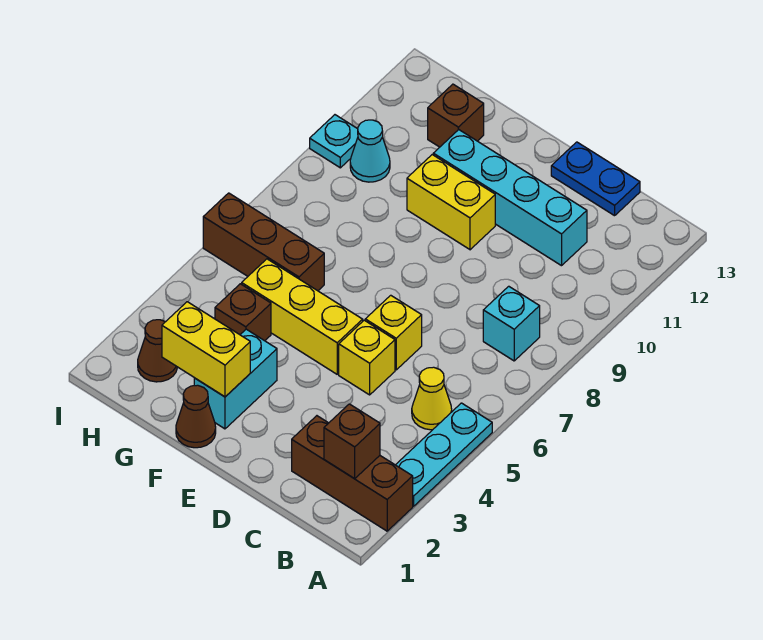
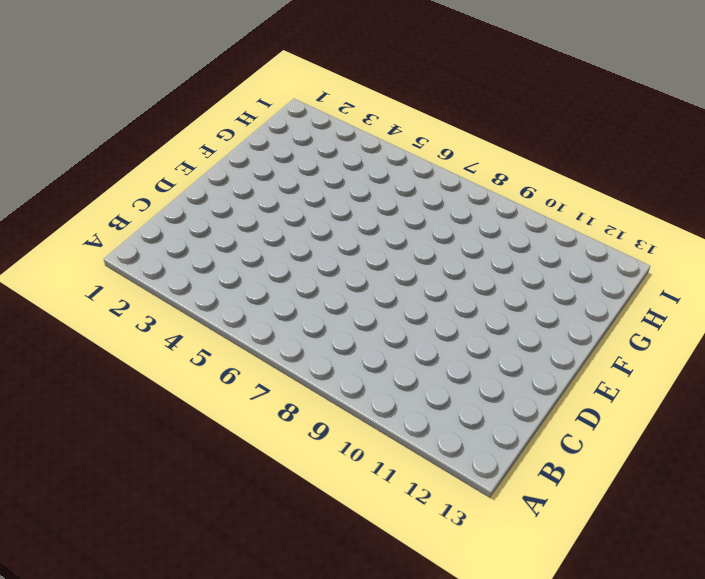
none -> brown brick A2:C2 level 1
none -> cyan plate A3:A5 level 1
none -> yellow cone B5 level 1

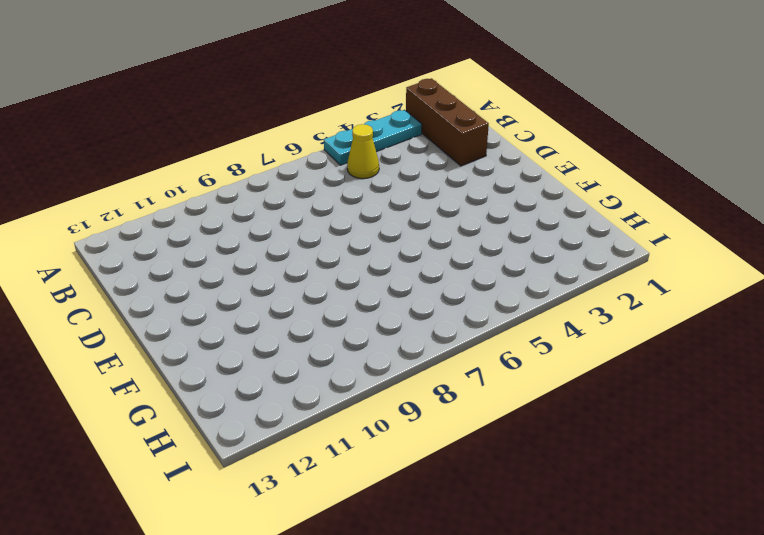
none -> cyan brick B8 level 1
none -> cyan brick C11:F11 level 1
none -> blue plate C13:D13 level 1

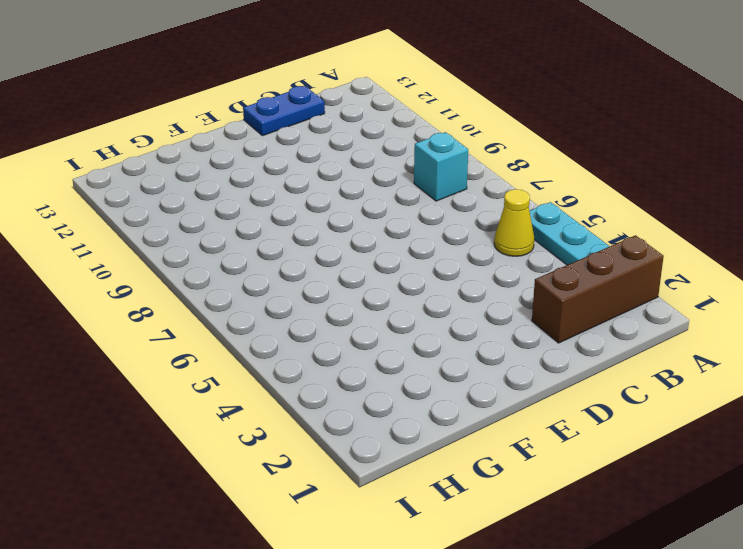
none -> cyan brick C11:F11 level 1
none -> yellow brick D5 level 1
none -> yellow brick D6 level 1

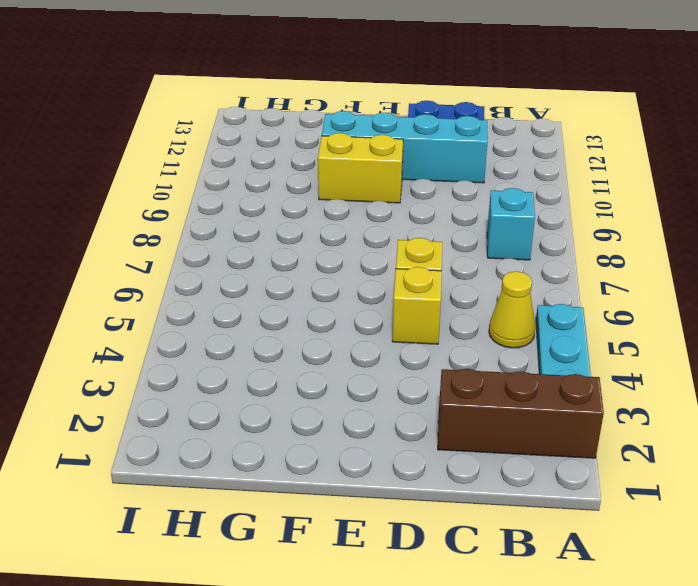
none -> yellow brick E5:G5 level 1
none -> brown cone F1 level 1
none -> cyan brick F2:F3 level 1

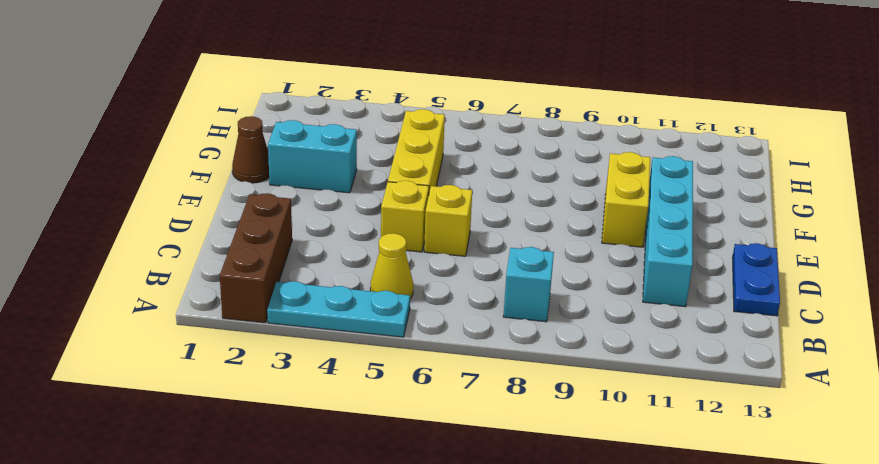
none -> brown brick G4 level 1
none -> brown brick G6:I6 level 1
none -> brown brick G12 level 1

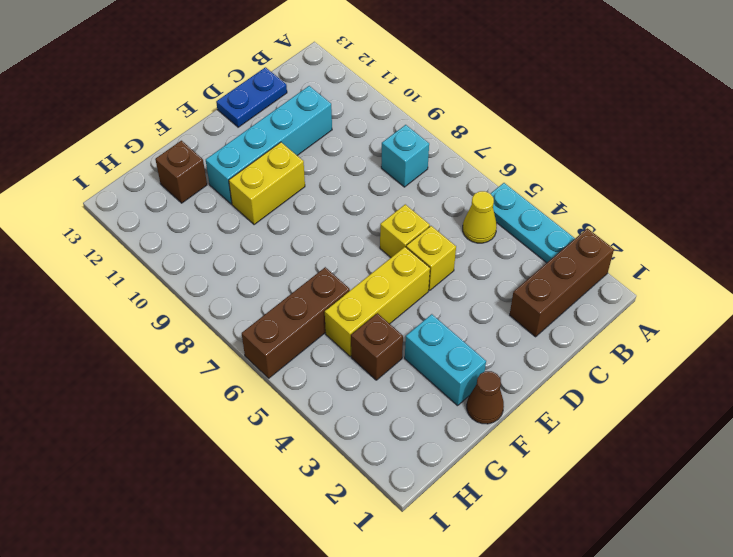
none -> brown cone H2 level 1
none -> cyan cone H10 level 1
none -> cyan plate I10 level 1

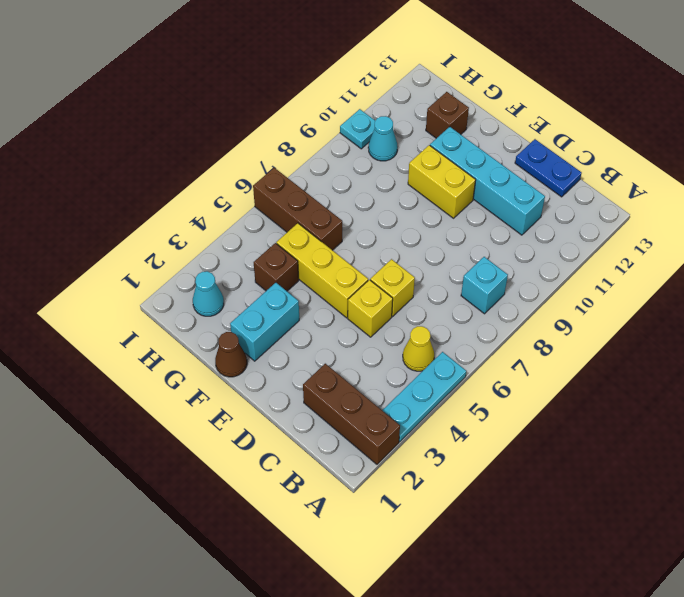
cyan cone H2 level 1 -> brown cone H2 level 1
none -> brown brick B2 level 2
none -> yellow brick F2:G2 level 2

